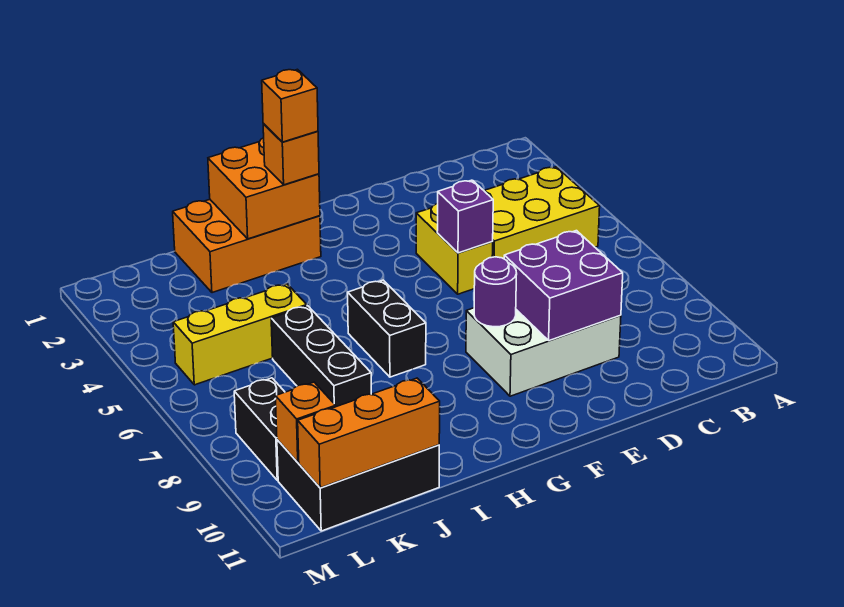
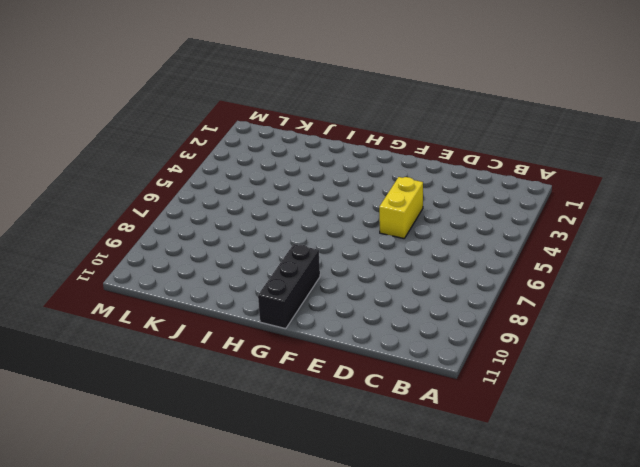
black brick G9:G11 level 1 -> black brick J6:J8 level 1
none -> yellow brick B4:D5 level 1
none -> white brick D8:F9 level 1
none -> orange brick H1:J2 level 1

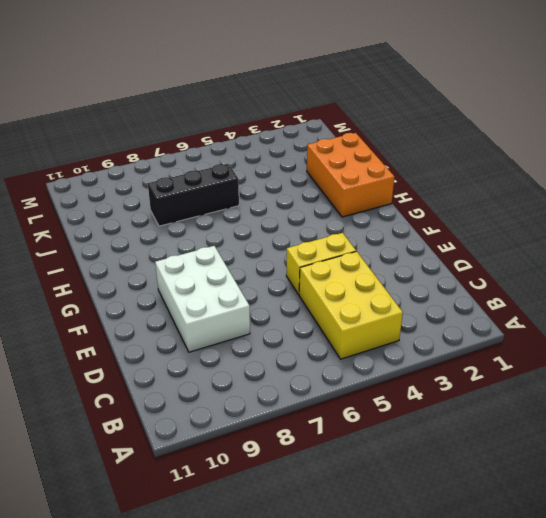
none -> black brick H6:H7 level 1
none -> yellow brick J5:L5 level 1
none -> black brick J10:L11 level 1

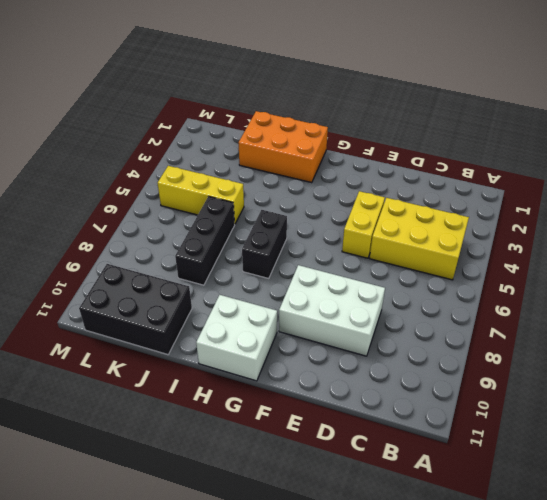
white brick G10:H11 level 1 -> none
none -> black brick L8:L9 level 1
none -> purple brick D8:E9 level 2
none -> purple brick E5 level 2

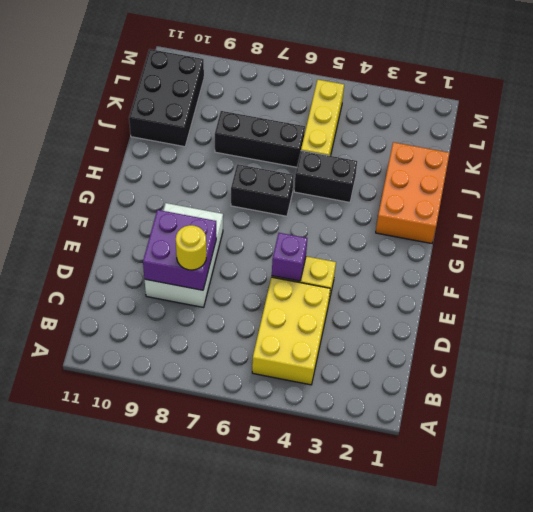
yellow round brick D8 level 3 -> none
black brick I4:I5 level 1 -> black brick L8:L9 level 1
none -> purple round brick F8 level 2
none -> orange brick H1:I2 level 2
none -> orange brick J11:L11 level 2

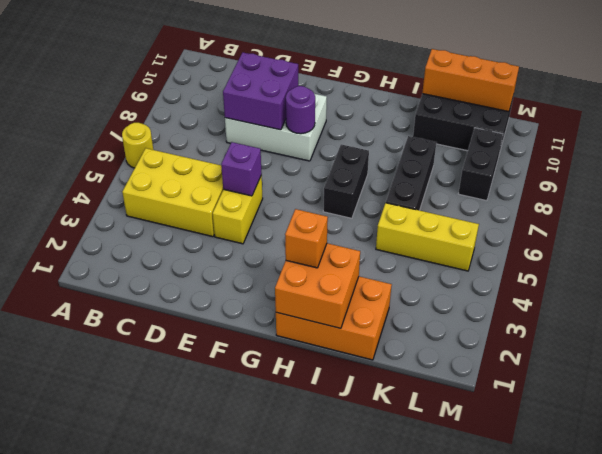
yellow round brick A6 level 1 -> none
none -> orange brick L10 level 2
none -> orange brick H2 level 4

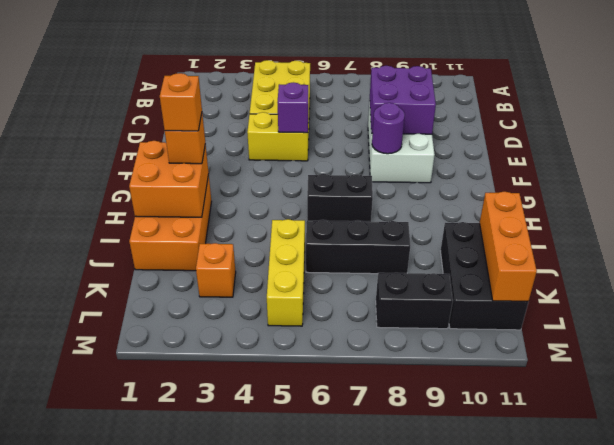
orange brick K3 level 1 -> orange brick L10 level 2

